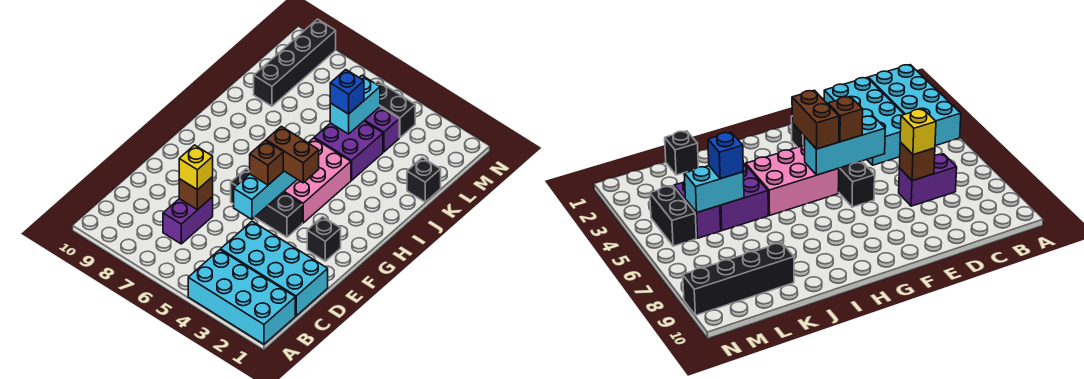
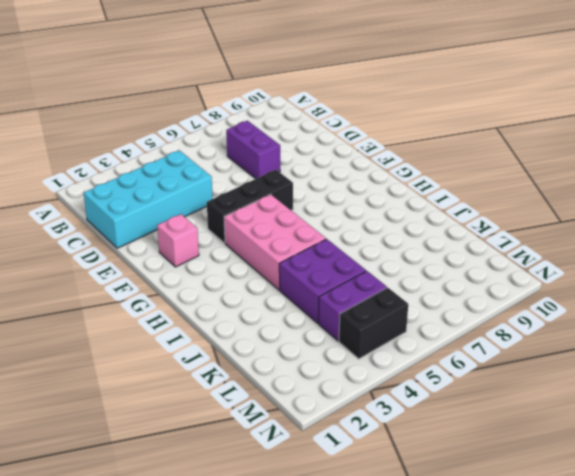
pink brick F2 level 1 -> black brick F2 level 1
none -> cyan brick A1:B4 level 1
none -> black brick K1 level 1
none -> black brick K9:N9 level 1

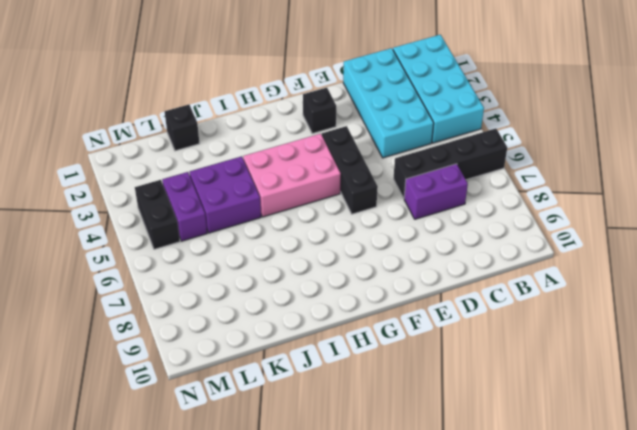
black brick A6:D6 level 1 -> black brick K9:N9 level 1
none -> brown brick D7 level 2
none -> cyan brick E5:G5 level 2
none -> cyan brick K5:L5 level 2

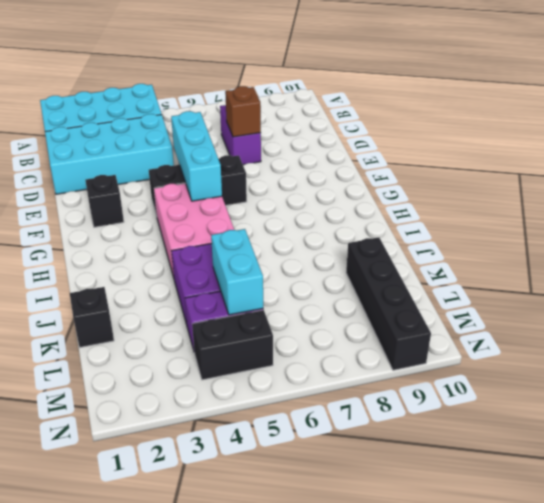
none -> yellow brick D7 level 3
none -> brown brick F5 level 3
none -> brown brick G4:G5 level 3

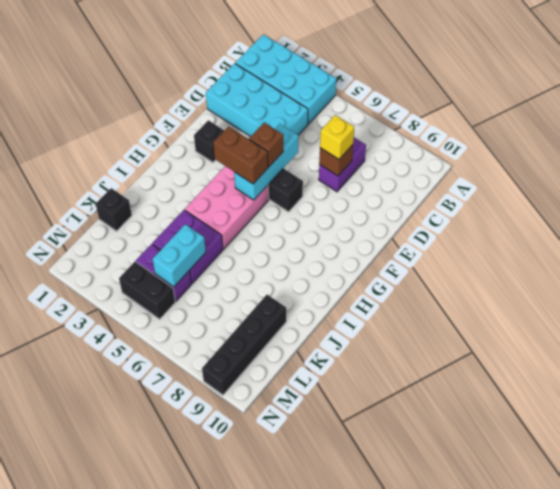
none -> blue brick K5 level 3

